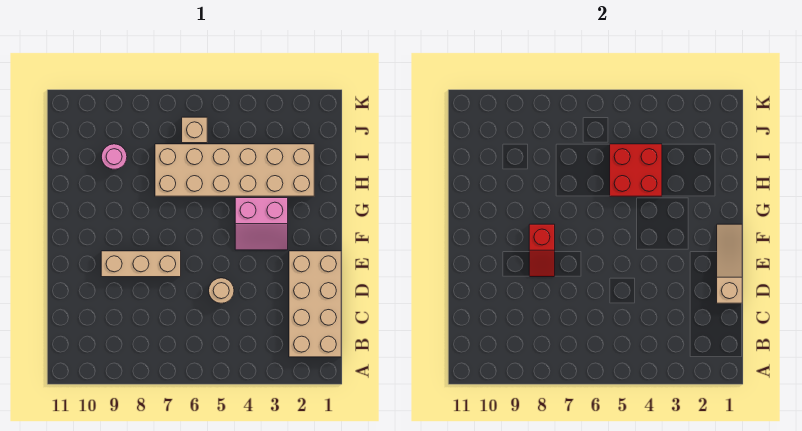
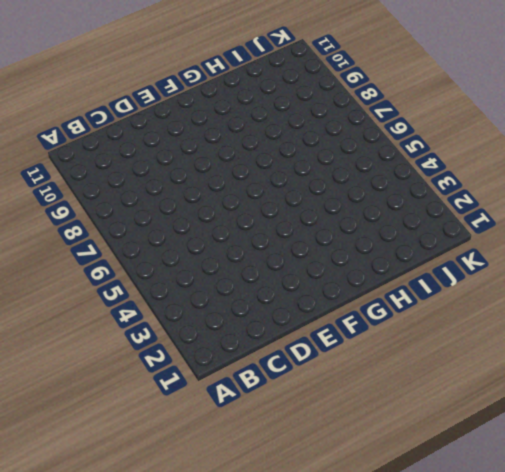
none -> tan brick B1:E2 level 1
none -> tan round brick D5 level 1

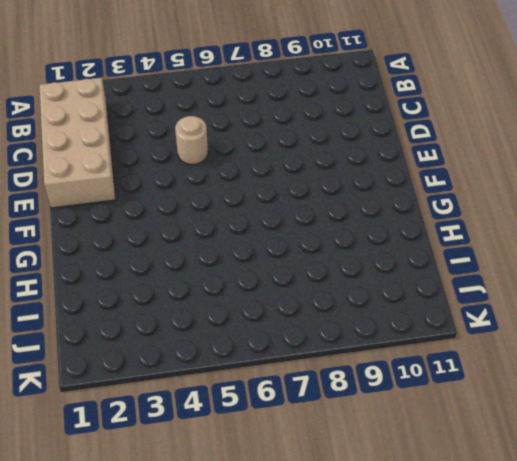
none -> tan brick E7:E9 level 1
none -> pink slope F3:G4 level 1 top G

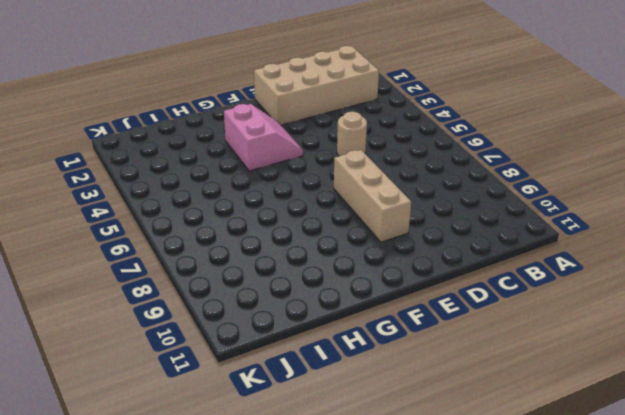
none -> tan brick H2:I7 level 1
none -> pink round brick I9 level 1

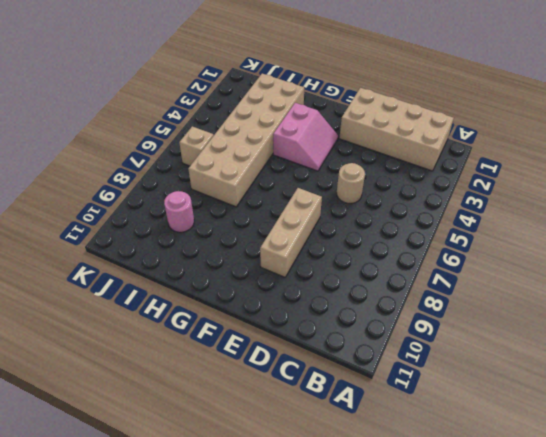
none -> tan slope D1:F1 level 2 top D
none -> red slope E8:F8 level 2 top F

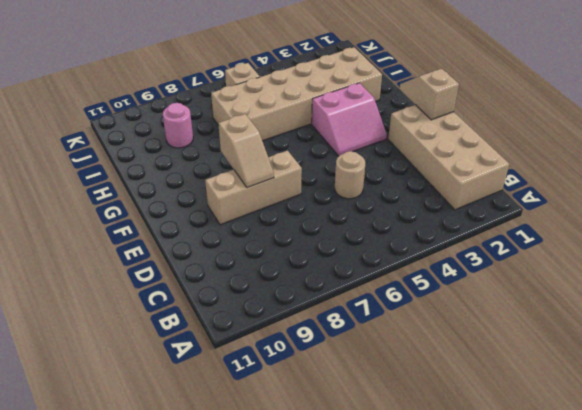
tan slope E1:F1 level 2 top E -> tan slope D1:F1 level 2 top D
tan slope E8:F8 level 2 top F -> red slope E8:F8 level 2 top F
none -> red brick H4:I5 level 2

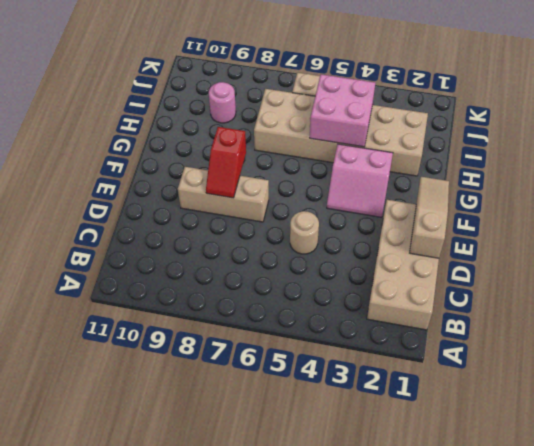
pink brick H4:I5 level 2 -> red brick H4:I5 level 2

